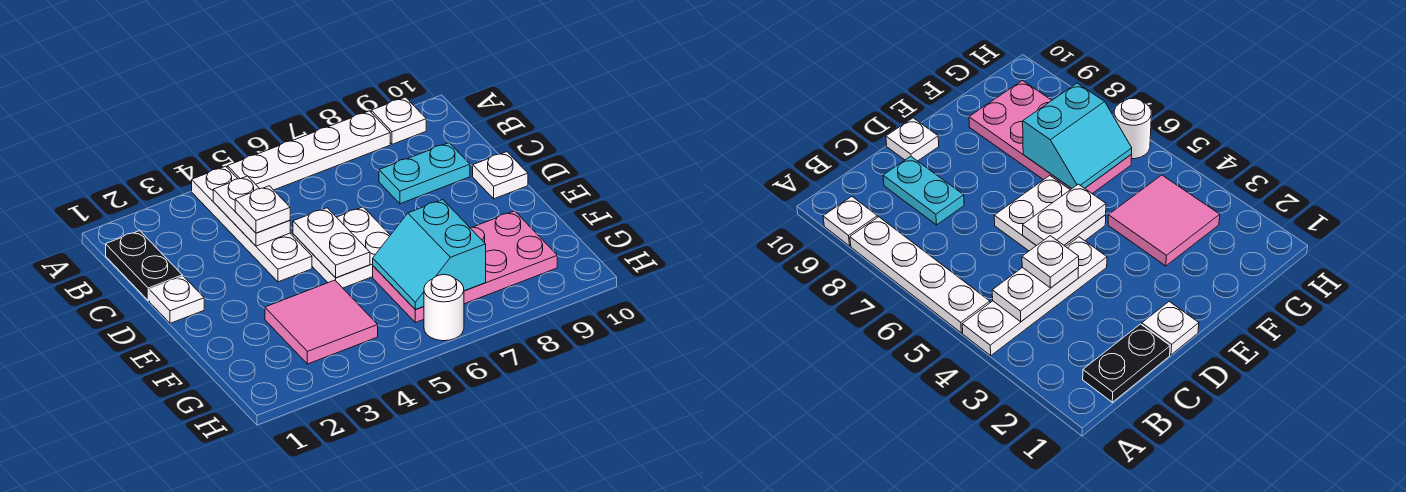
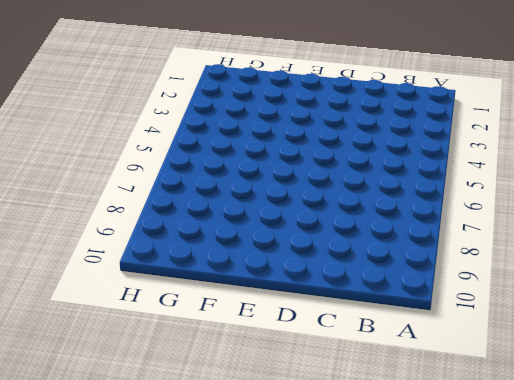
none -> white plate A4:D4 level 1
none -> white plate A5:A8 level 1
none -> white plate A9 level 1

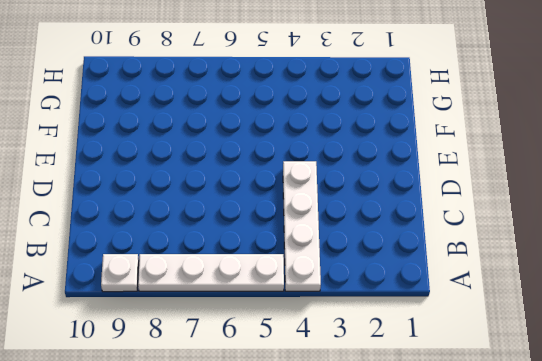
none -> black plate B1:C1 level 1
none -> cyan plate C8:C9 level 1
none -> white plate D1 level 1

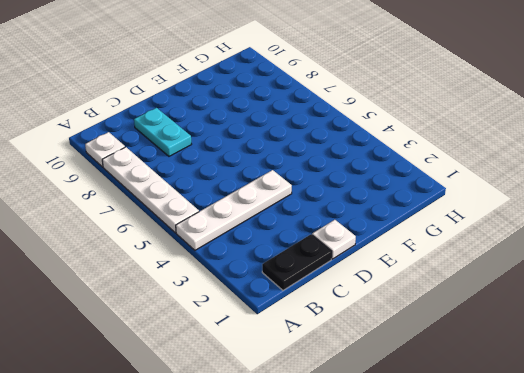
none -> white plate D5:E6 level 1
none -> white plate D10 level 1
none -> pink tile F3:G4 level 1

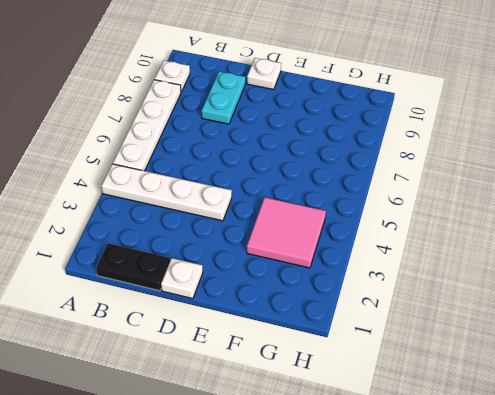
none -> white plate D5:E6 level 1
none -> pink plate F6:G9 level 1
none -> white round brick H6 level 1

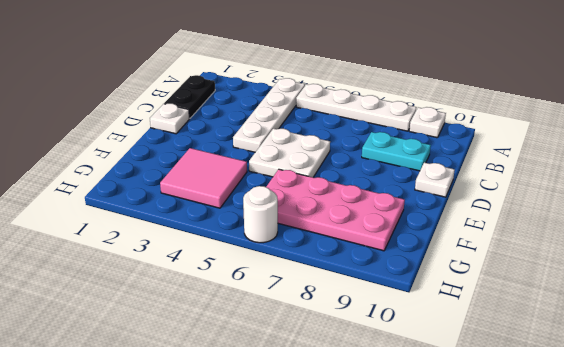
none -> white plate B4:C4 level 2
none -> white plate D5:E5 level 2
none -> cyan slope F6:G7 level 2 top 7

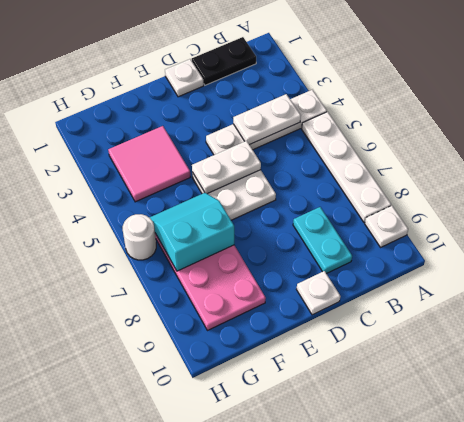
none -> white plate C4 level 3

